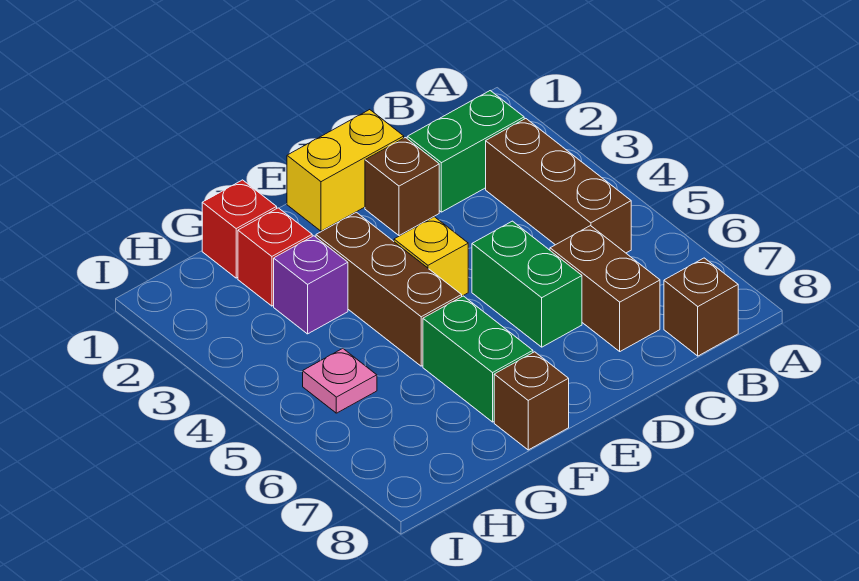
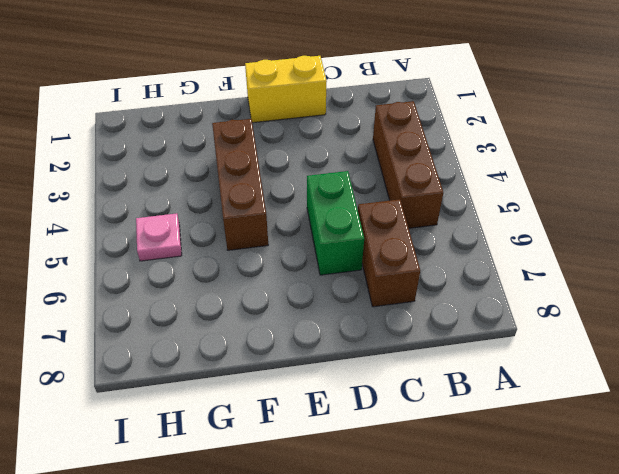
none -> green brick B2:C2 level 1
none -> brown brick B8 level 1
none -> brown brick D2 level 1

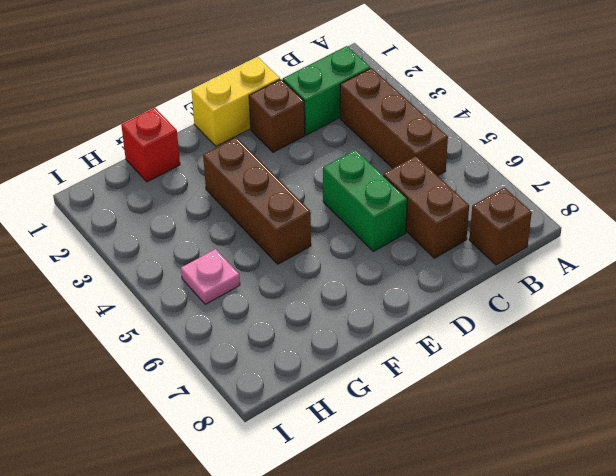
none -> yellow brick E4 level 1
none -> green brick F6:F7 level 1
none -> brown brick F8 level 1

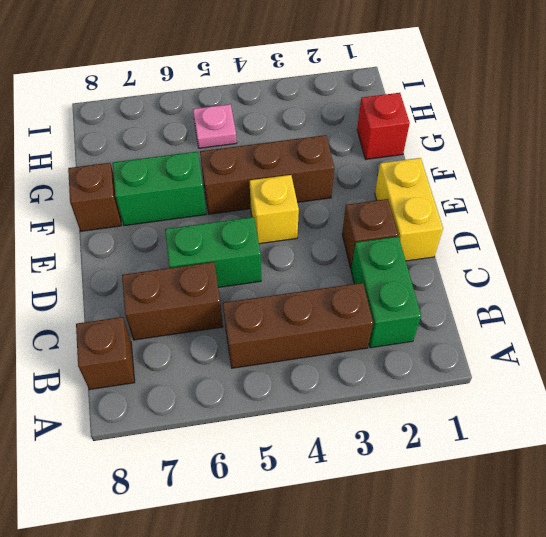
none -> red brick G2 level 1
none -> purple brick G3 level 1

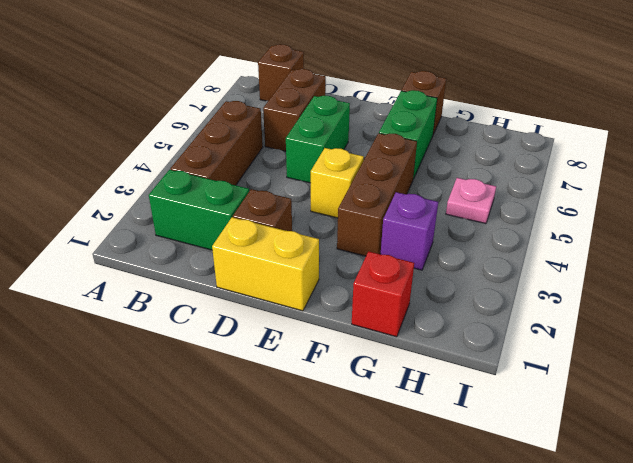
none -> red brick G2 level 1

